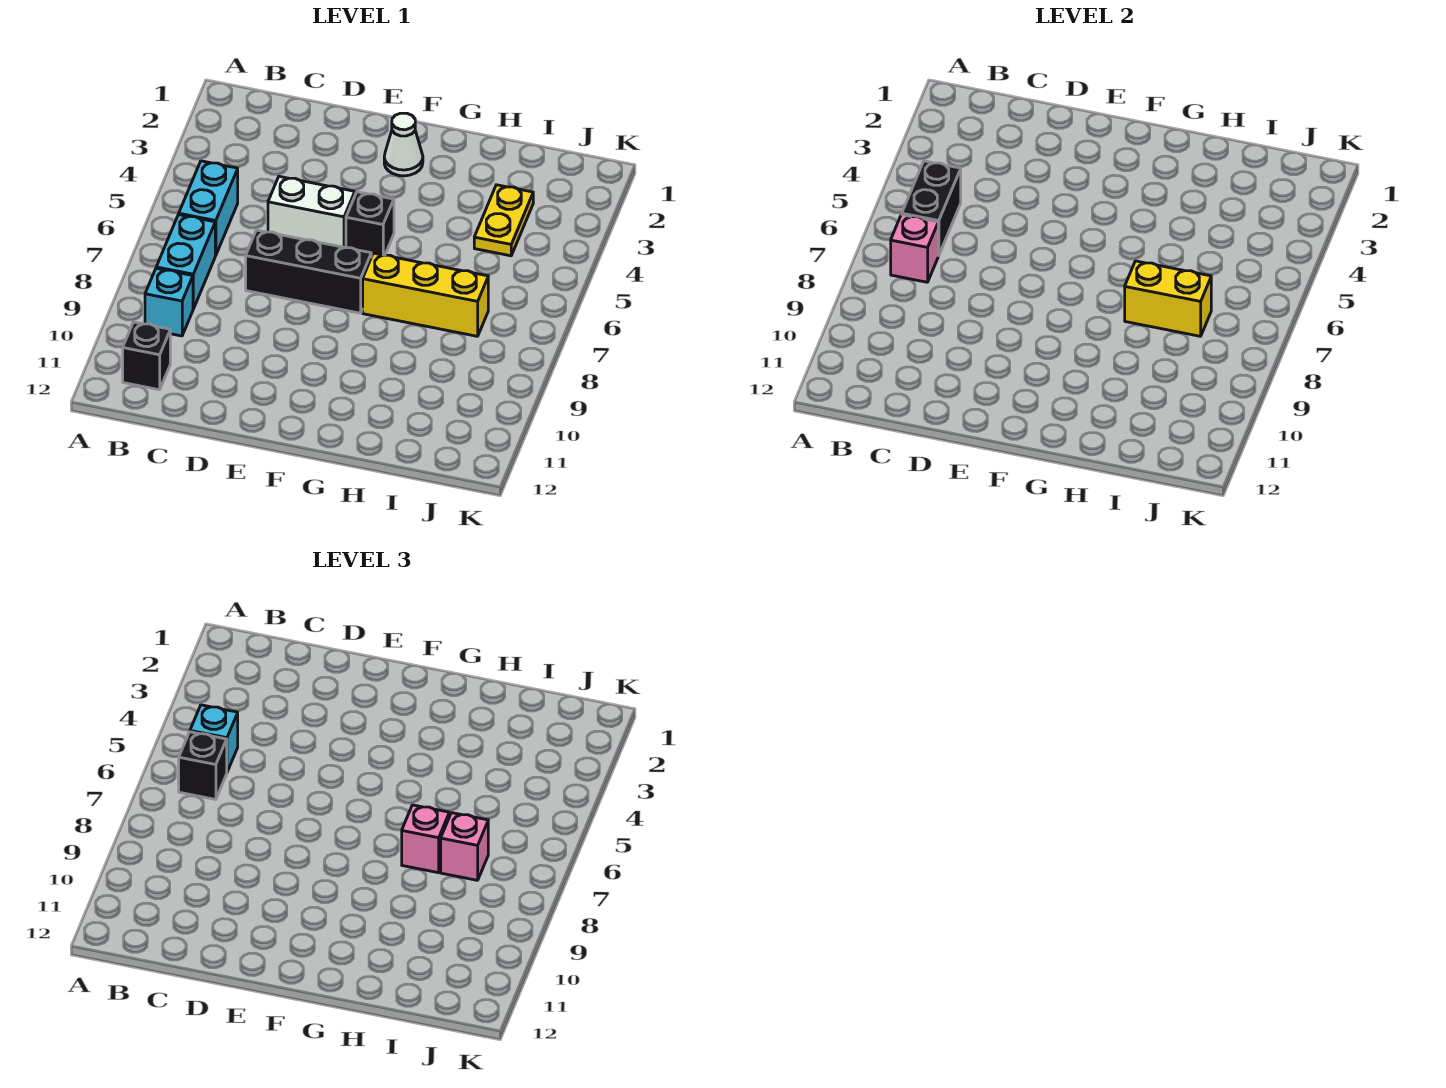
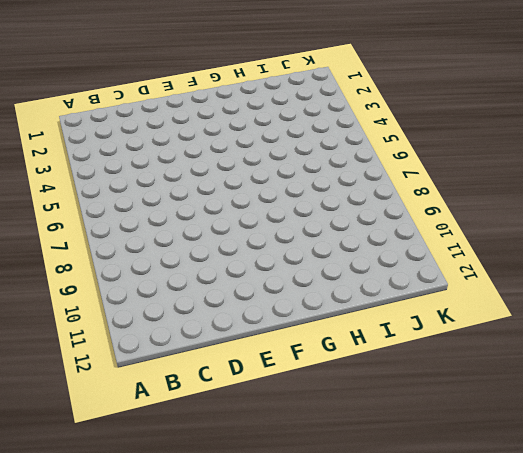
none -> cyan brick B5:B6 level 1
none -> cyan brick B7:B8 level 1
none -> cyan brick B9 level 1

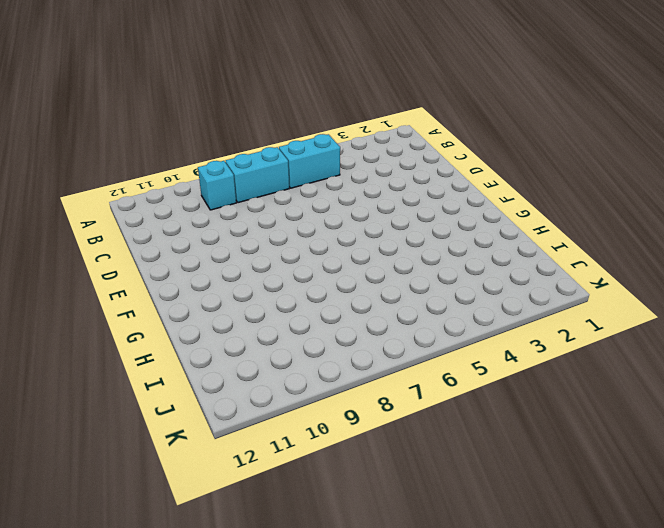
none -> black brick B11 level 1
none -> white brick D5:E5 level 1
none -> black brick D7:F7 level 1

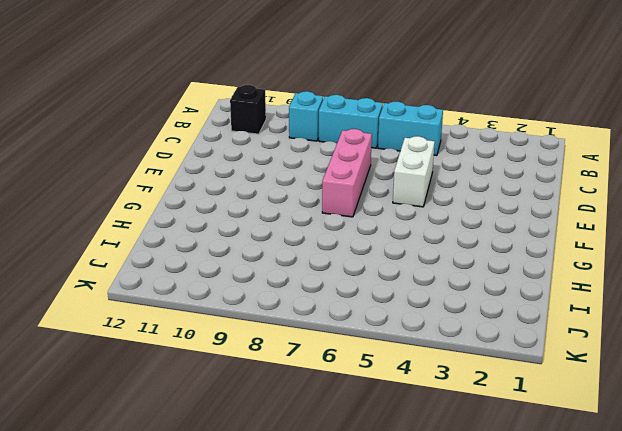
pink brick D7:F7 level 1 -> black brick D7:F7 level 1
none -> white cone F2 level 1
none -> black brick F5 level 1
none -> yellow brick G7:I7 level 1

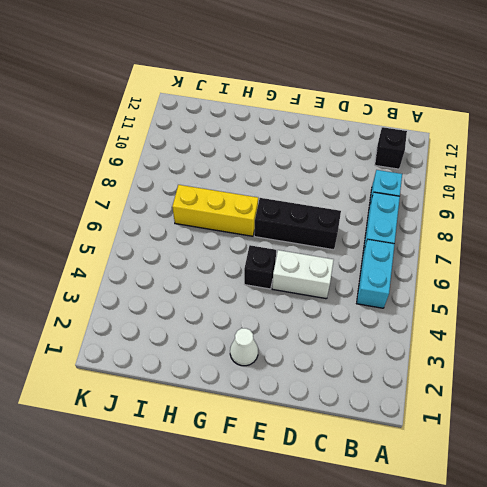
none -> yellow plate I3:I4 level 1
none -> black brick B5:B6 level 2
none -> pink brick B7 level 2

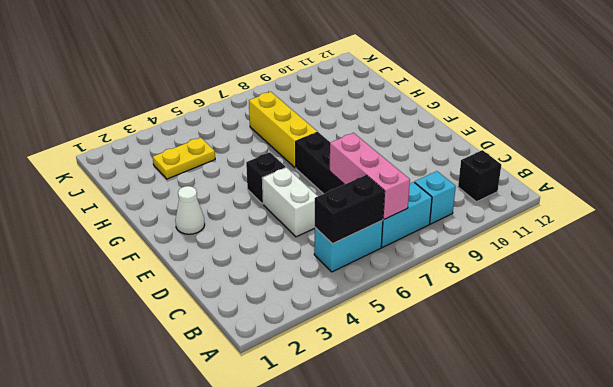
pink brick B7:D7 level 2 -> pink brick B7 level 2
none -> yellow brick H7:I7 level 2
none -> cyan brick B5 level 3
none -> black brick B6 level 3

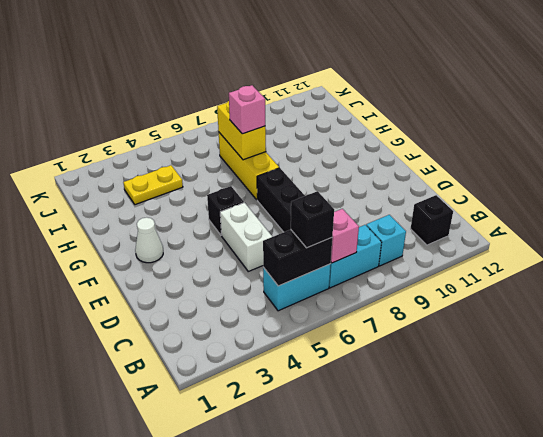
none -> cyan brick B5 level 3
none -> pink brick I7 level 3

